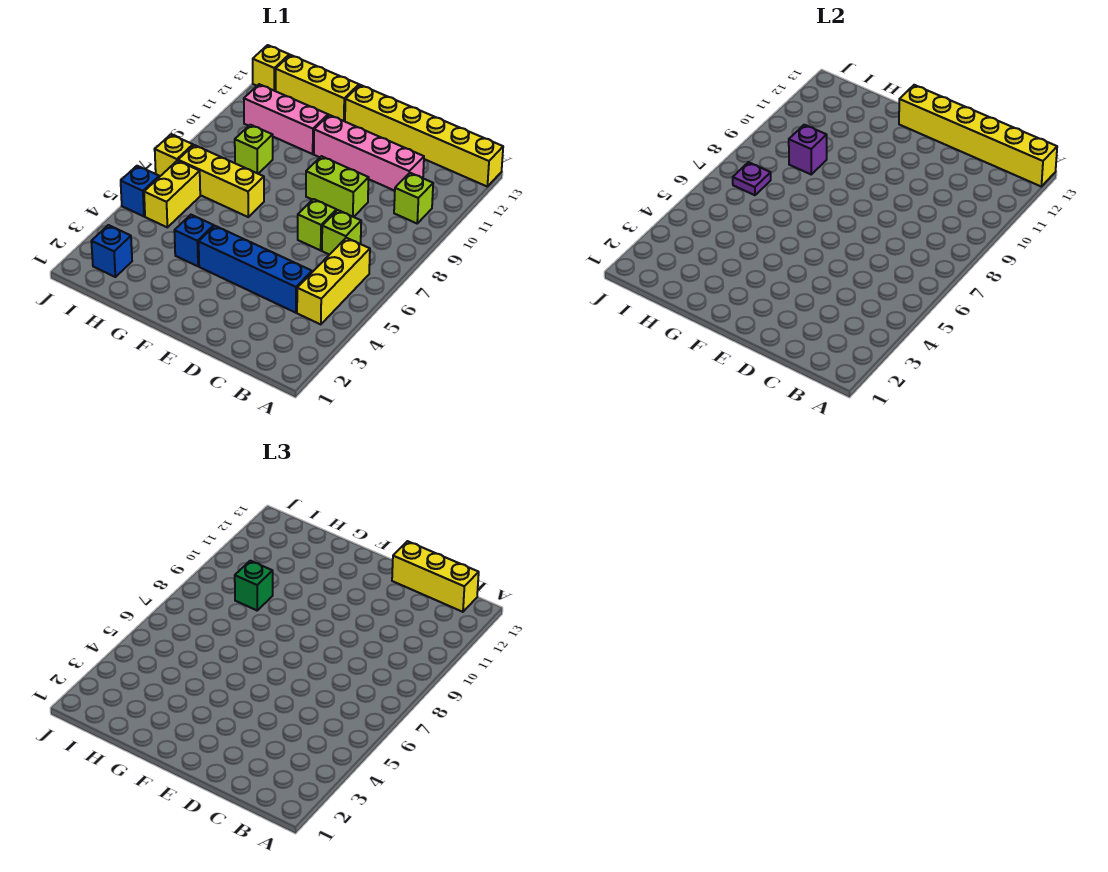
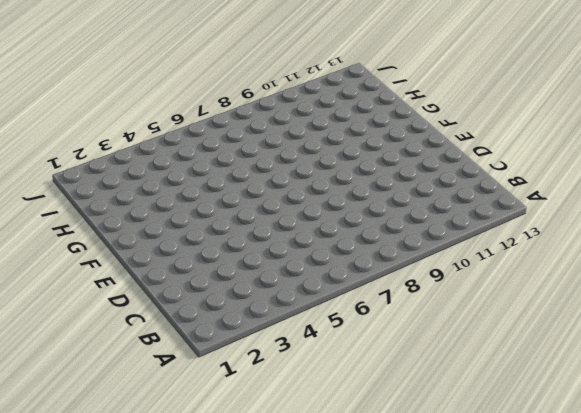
none -> yellow brick A13:F13 level 1
none -> yellow brick B4:B6 level 1
none -> lime brick B10 level 1

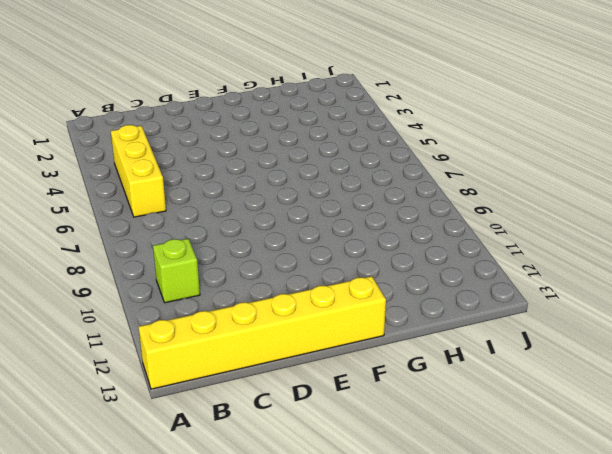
none -> blue brick C4:F4 level 1
none -> lime brick C7 level 1
none -> pink brick C11:F11 level 1

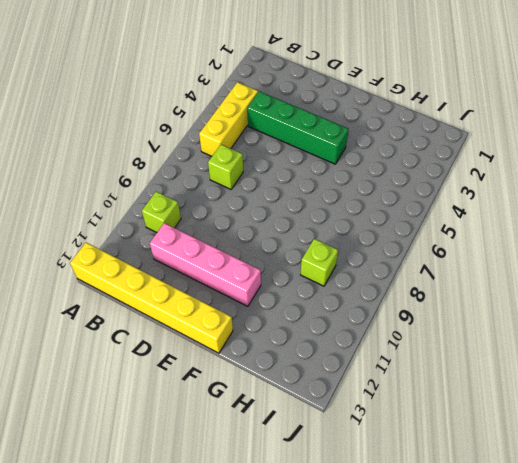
green brick C4:F4 level 1 -> blue brick C4:F4 level 1
none -> lime brick D7 level 1
none -> lime brick D9:E9 level 1
none -> blue brick G4 level 1

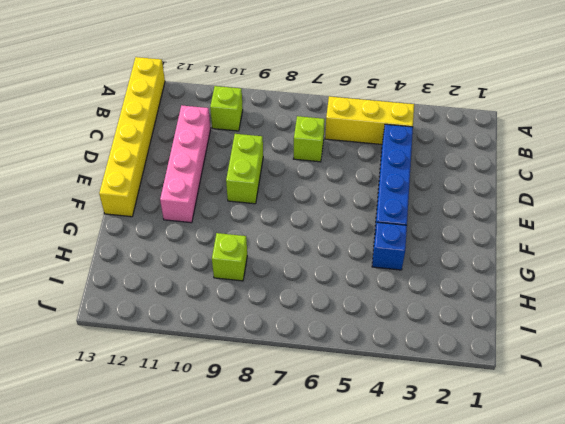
none -> lime brick D7 level 1
none -> yellow brick G7:I7 level 1
none -> pink brick G11:I11 level 1

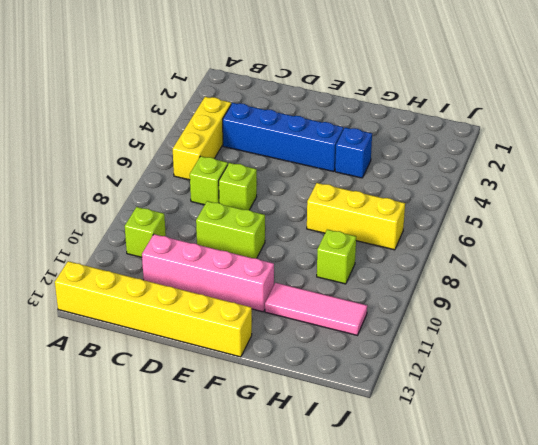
pink tile G11:I11 level 1 -> pink brick G11:I11 level 1
none -> yellow brick G13:I13 level 1
none -> blue brick I2 level 1
none -> yellow brick I5:I6 level 1

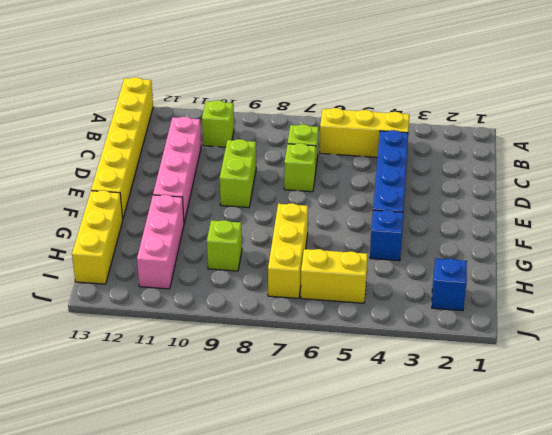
none -> blue brick J5 level 1
none -> yellow brick J7 level 1
none -> yellow brick J13 level 1

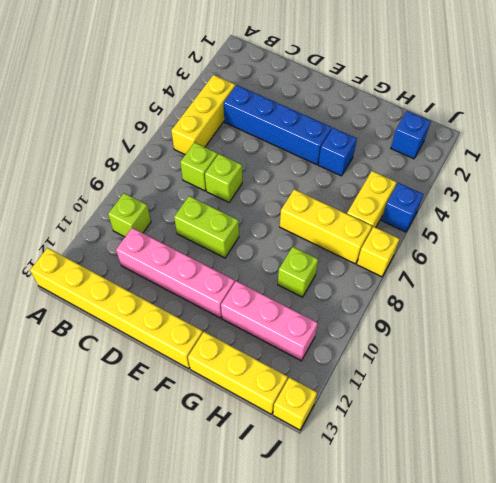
none -> yellow brick A13:F13 level 2
none -> purple brick H9 level 2
none -> purple plate I7 level 2

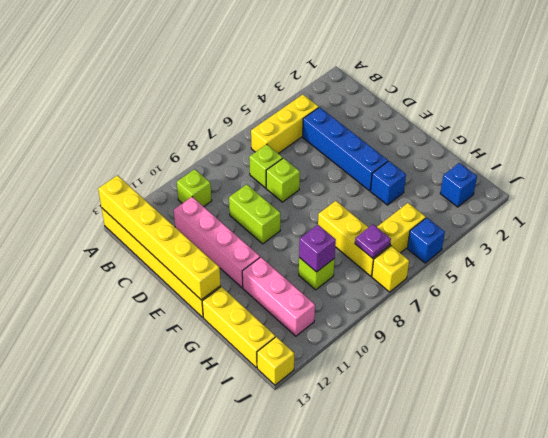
none -> yellow brick B13:D13 level 3
none -> green brick H9 level 3

